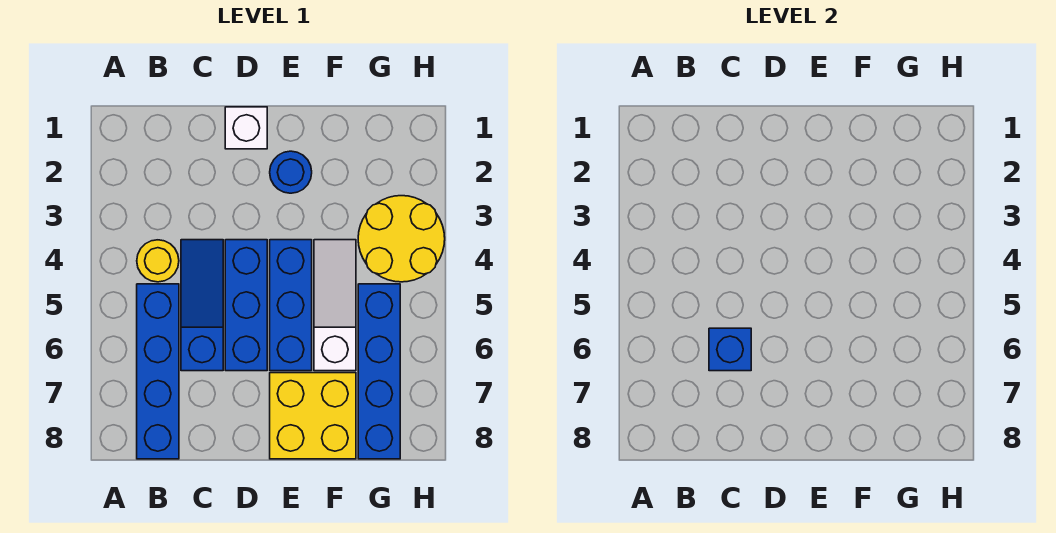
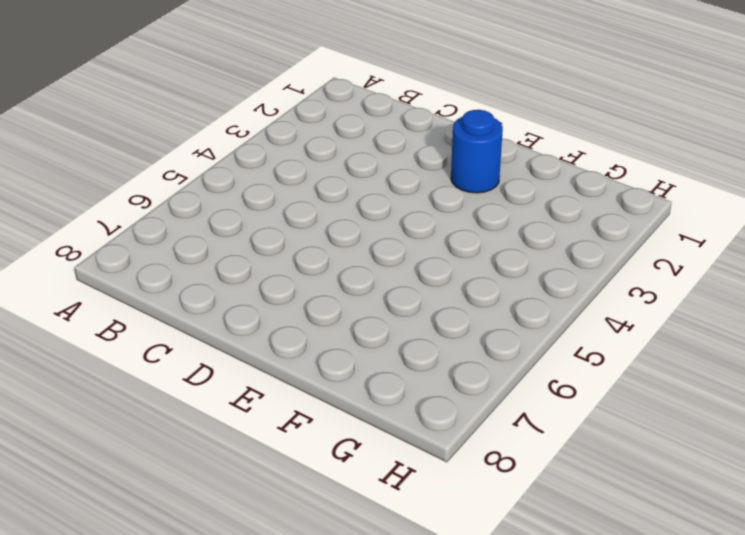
none -> yellow round brick B4 level 1
none -> blue brick B5:B8 level 1
none -> blue slope C4:C6 level 1 top 6

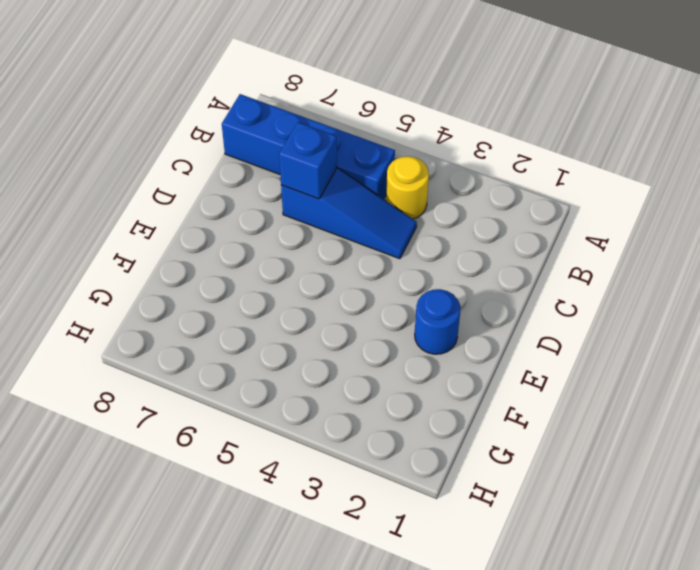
none -> white brick D1 level 1
none -> blue brick D4:D6 level 1
none -> blue brick E4:E6 level 1

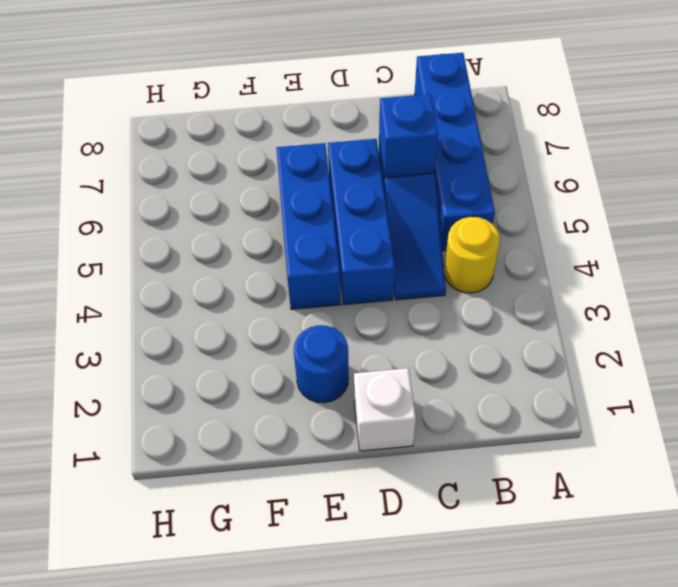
none -> yellow brick E7:F8 level 1
none -> white slope F4:F6 level 1 top 6
none -> yellow round brick G3:H4 level 1

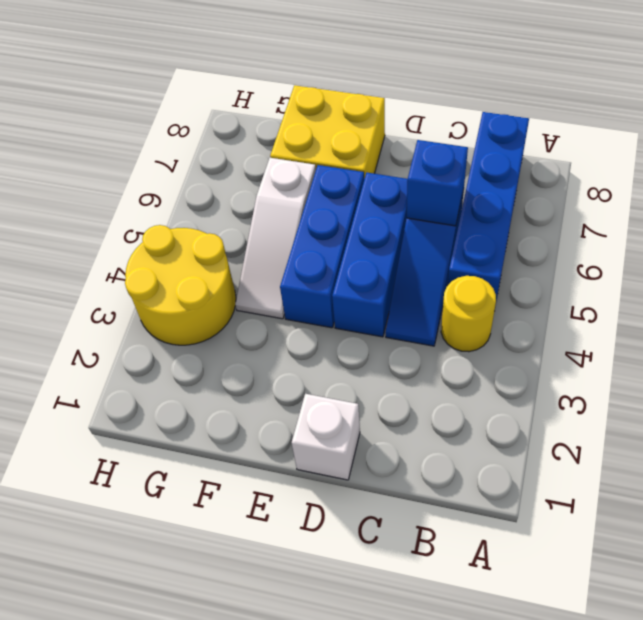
none -> blue round brick E2 level 1
none -> blue brick G5:G8 level 1

